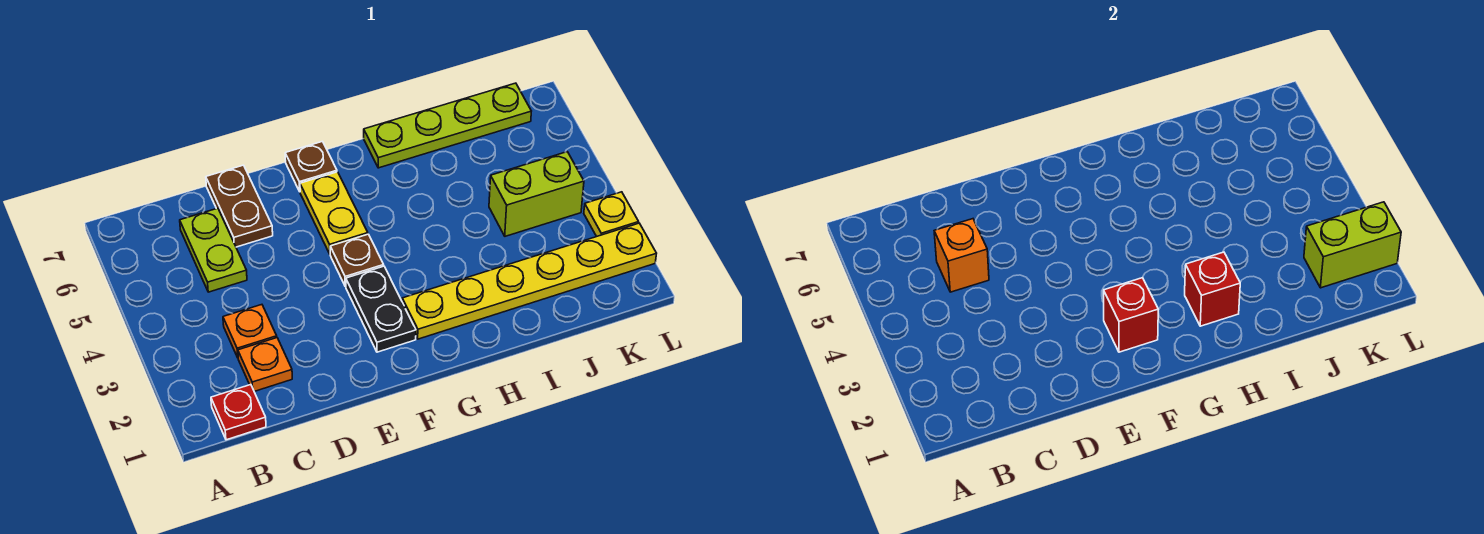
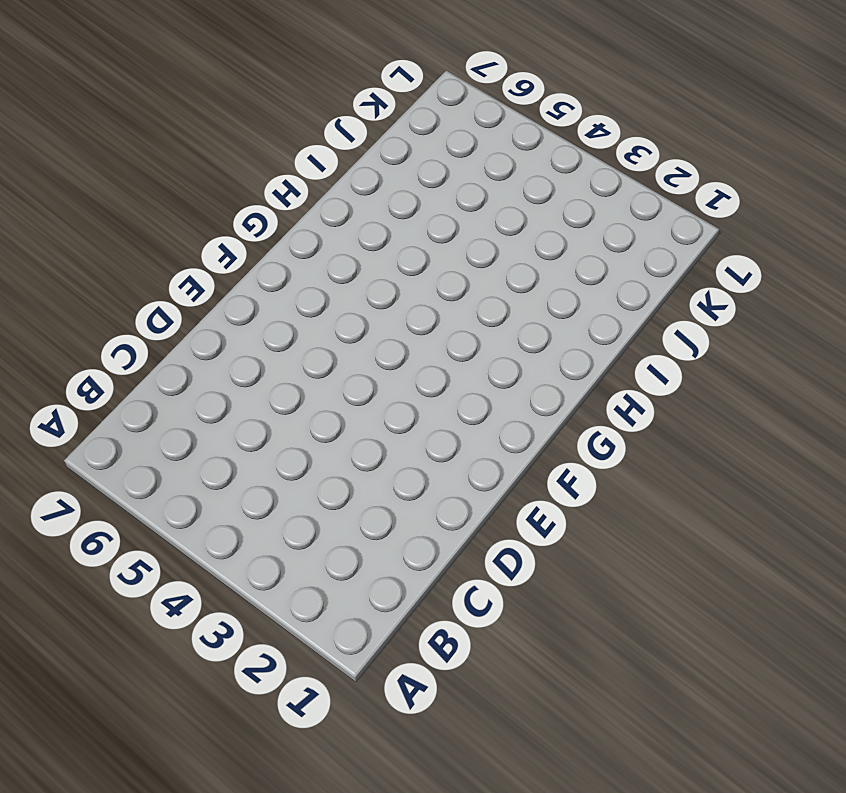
none -> red plate B1 level 1
none -> orange plate C2 level 1
none -> orange plate C3 level 1

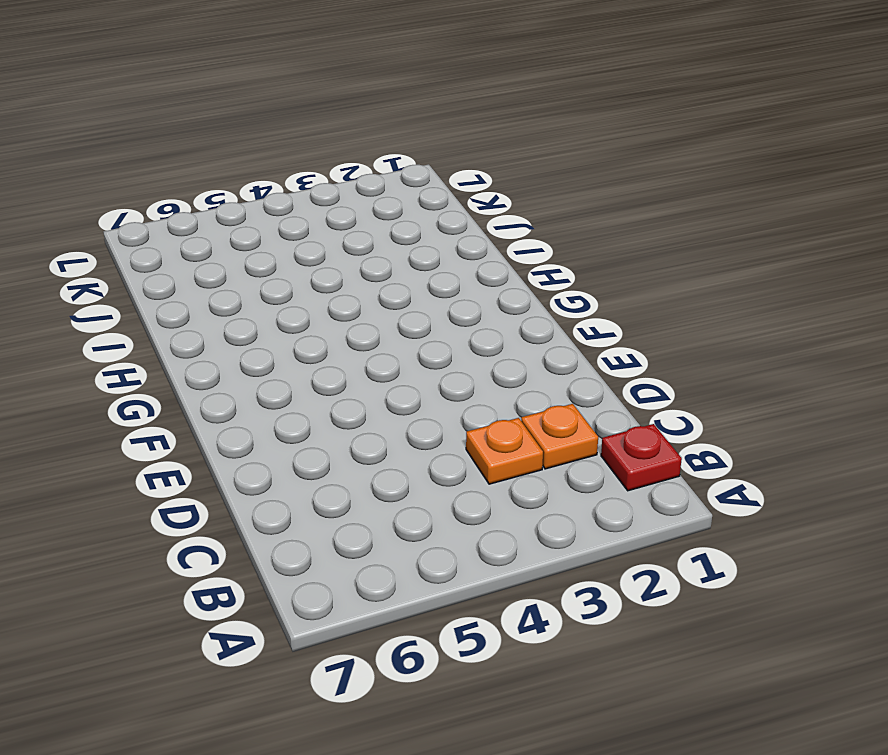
none -> lime plate C5:C6 level 1
none -> brown plate D6:D7 level 1
none -> black plate F2:F3 level 1

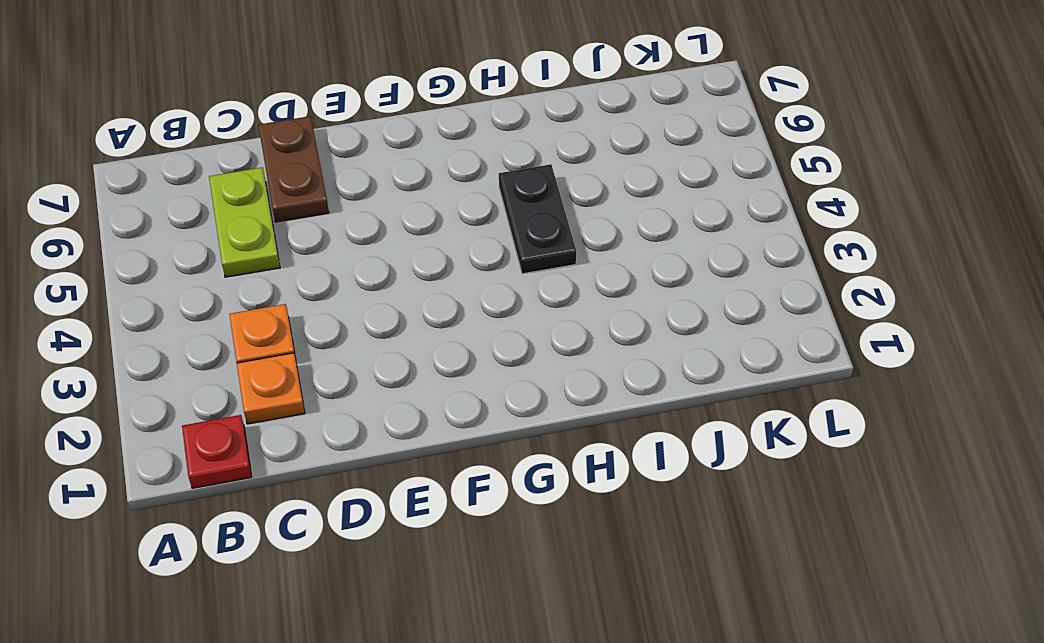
black plate H4:H5 level 1 -> black plate F2:F3 level 1
none -> brown plate F4 level 1
none -> yellow plate F5:F6 level 1
none -> brown plate F7 level 1

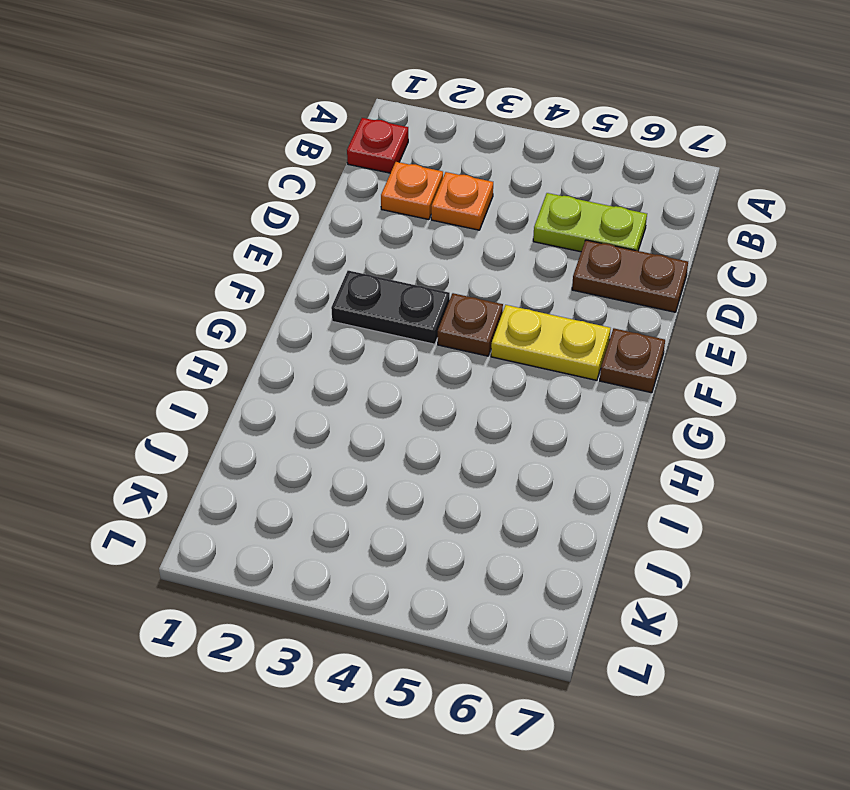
none -> yellow plate G2:L2 level 1
none -> lime plate H7:K7 level 1
none -> lime brick J4:K4 level 1

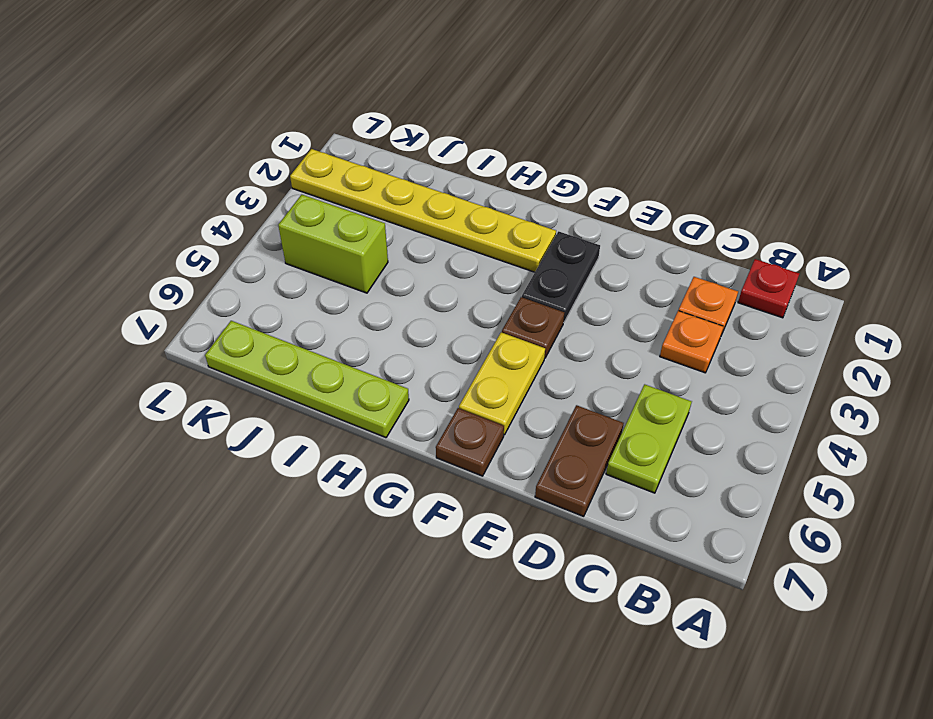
none -> yellow plate L3 level 1
none -> orange brick C5 level 2
none -> red brick F2 level 2

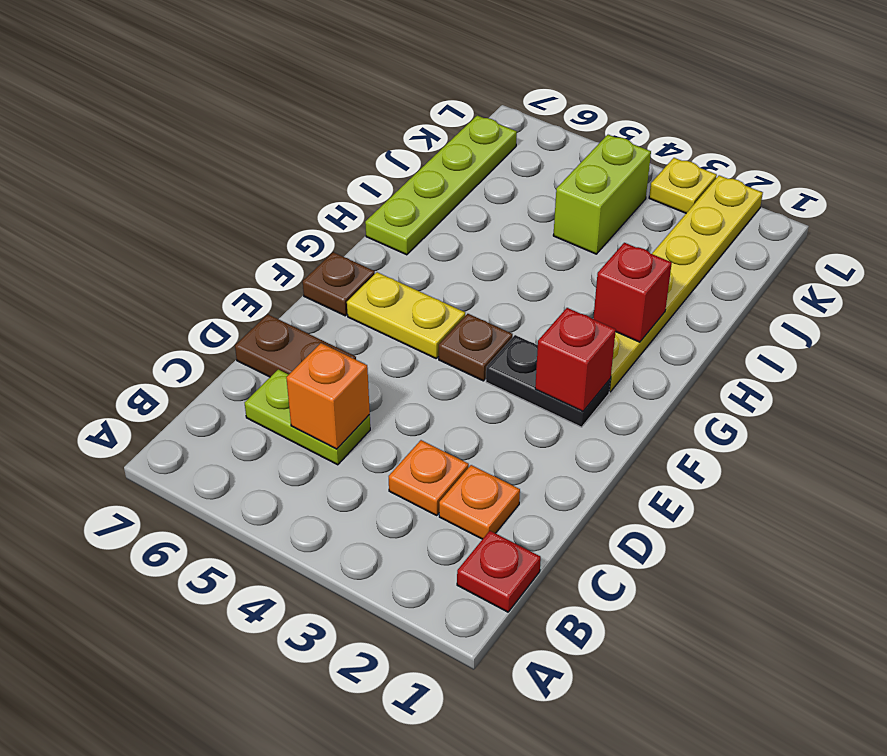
none -> lime brick K2:L2 level 2

